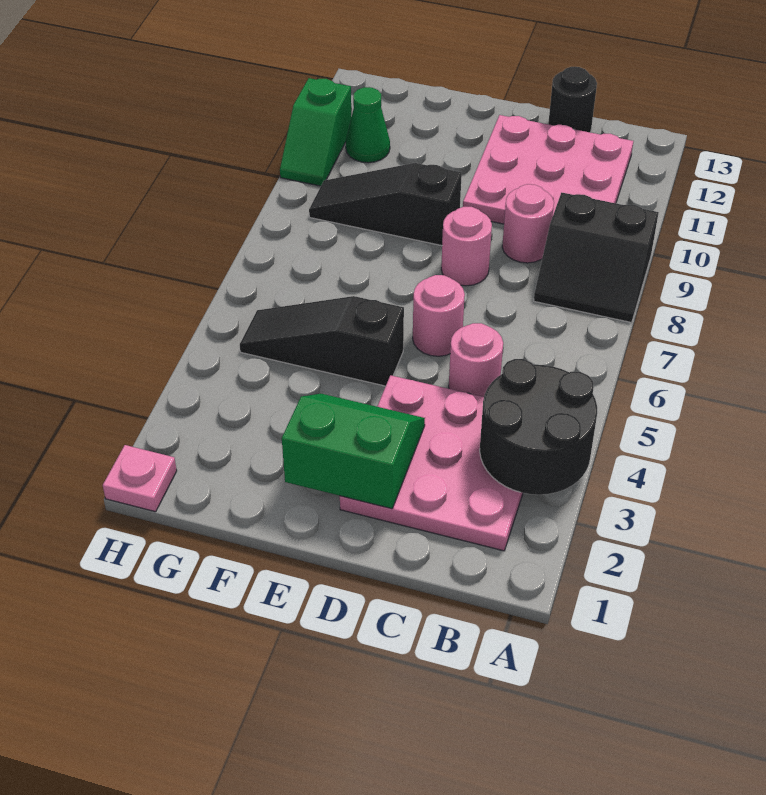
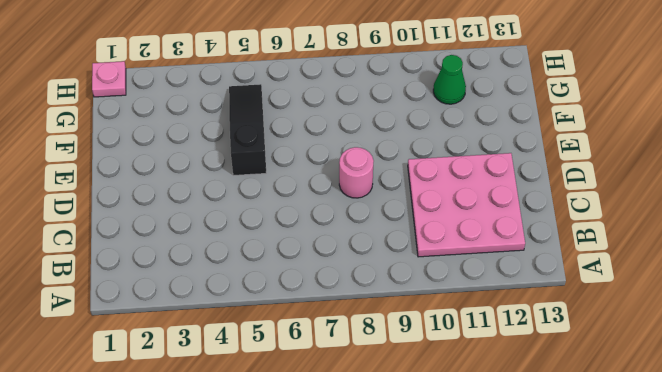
none -> black slope A8:B9 level 1 top 9
none -> pink plate B2:D4 level 1
none -> pink round brick C5 level 1

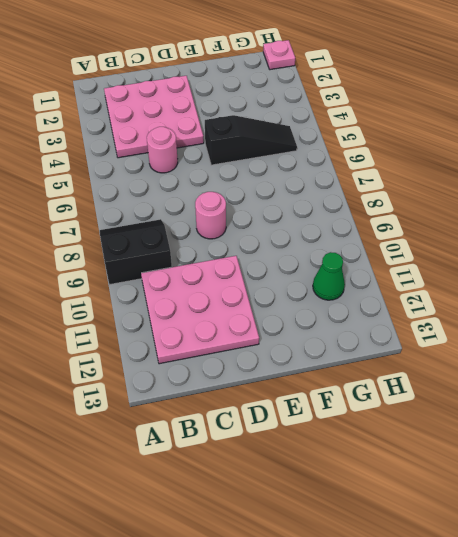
none -> pink round brick C9 level 1
none -> black round brick C13 level 1
none -> pink round brick D6 level 1

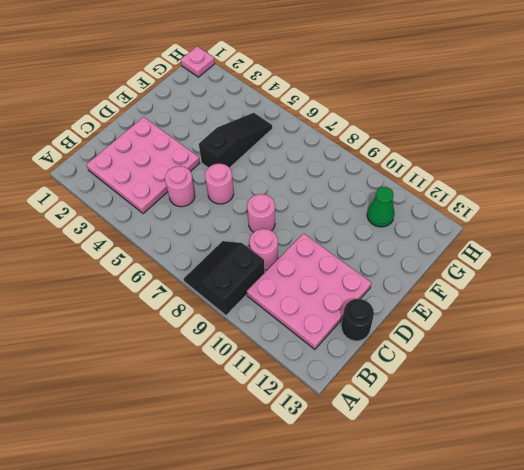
none -> black slope E9:G9 level 1 top E
none -> green slope H10:H11 level 1 top 11
none -> black round brick A3:B4 level 2

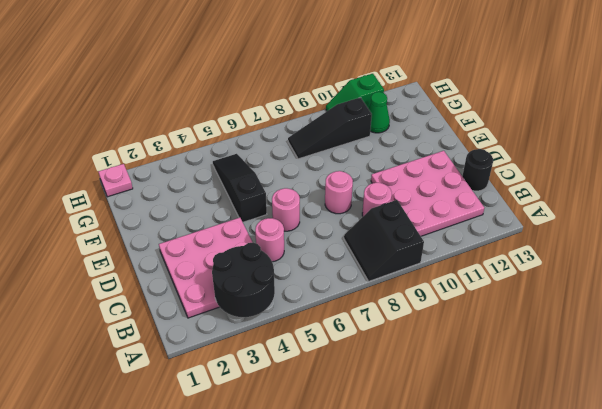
black slope G8:G10 level 1 top 10 -> black slope E9:G9 level 1 top E
none -> green slope D2:E3 level 2 top 2

